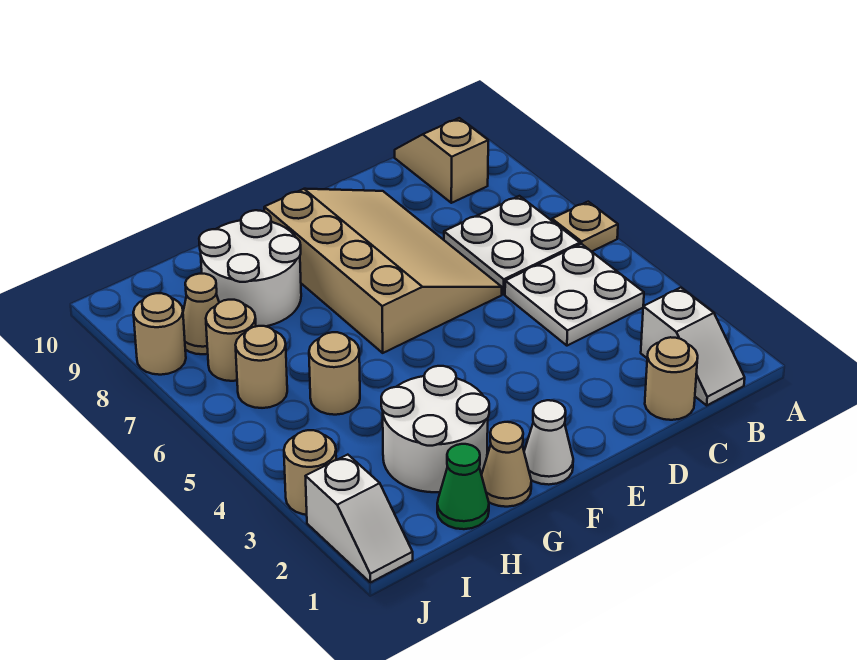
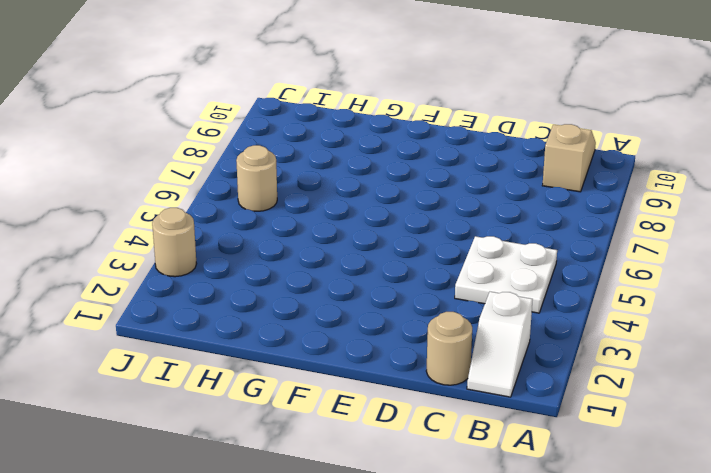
none -> tan plate A6 level 1
none -> white plate B6:C7 level 1
none -> tan slope D6:F9 level 1 top F

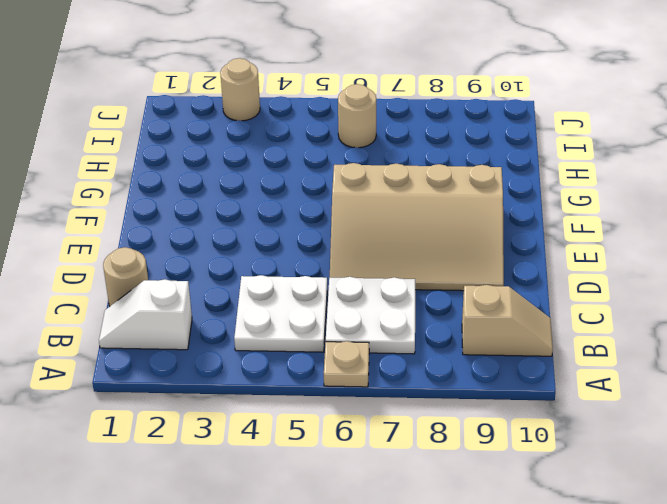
none -> white cone F1 level 1
none -> tan cone G1 level 1
none -> white round brick G2:H3 level 1

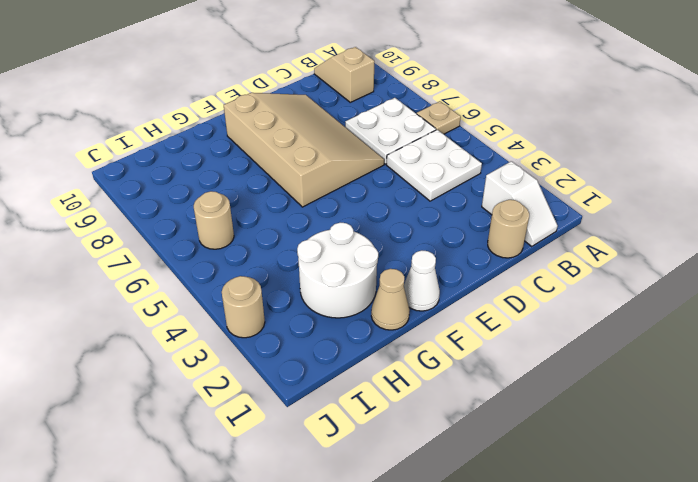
none -> white round brick G8:H9 level 1
none -> green cone H1 level 1
none -> tan round brick H5 level 1

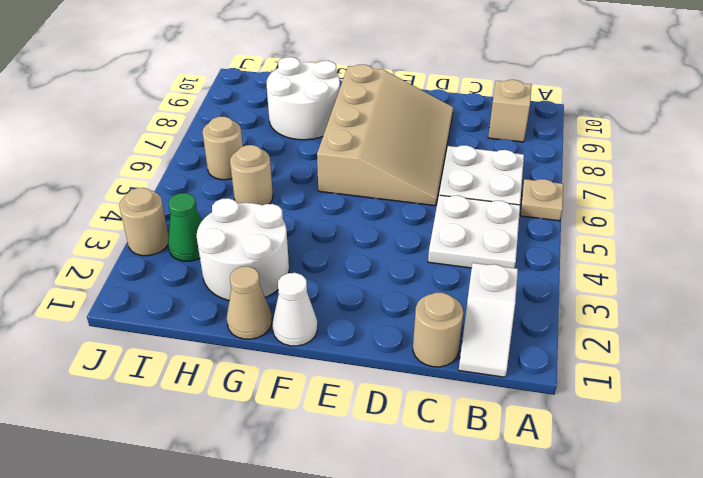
green cone I3 level 1 -> green cone H1 level 1
none -> tan round brick I7 level 1
none -> tan cone I8 level 1
none -> white slope J1:J2 level 1 top 2

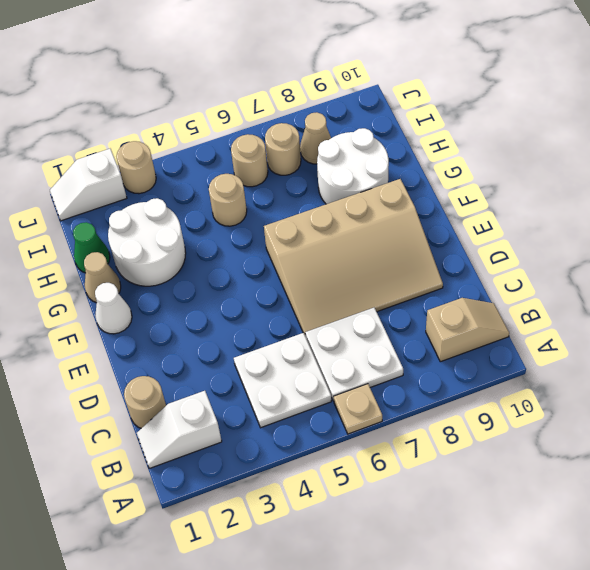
none -> tan round brick J8 level 1

